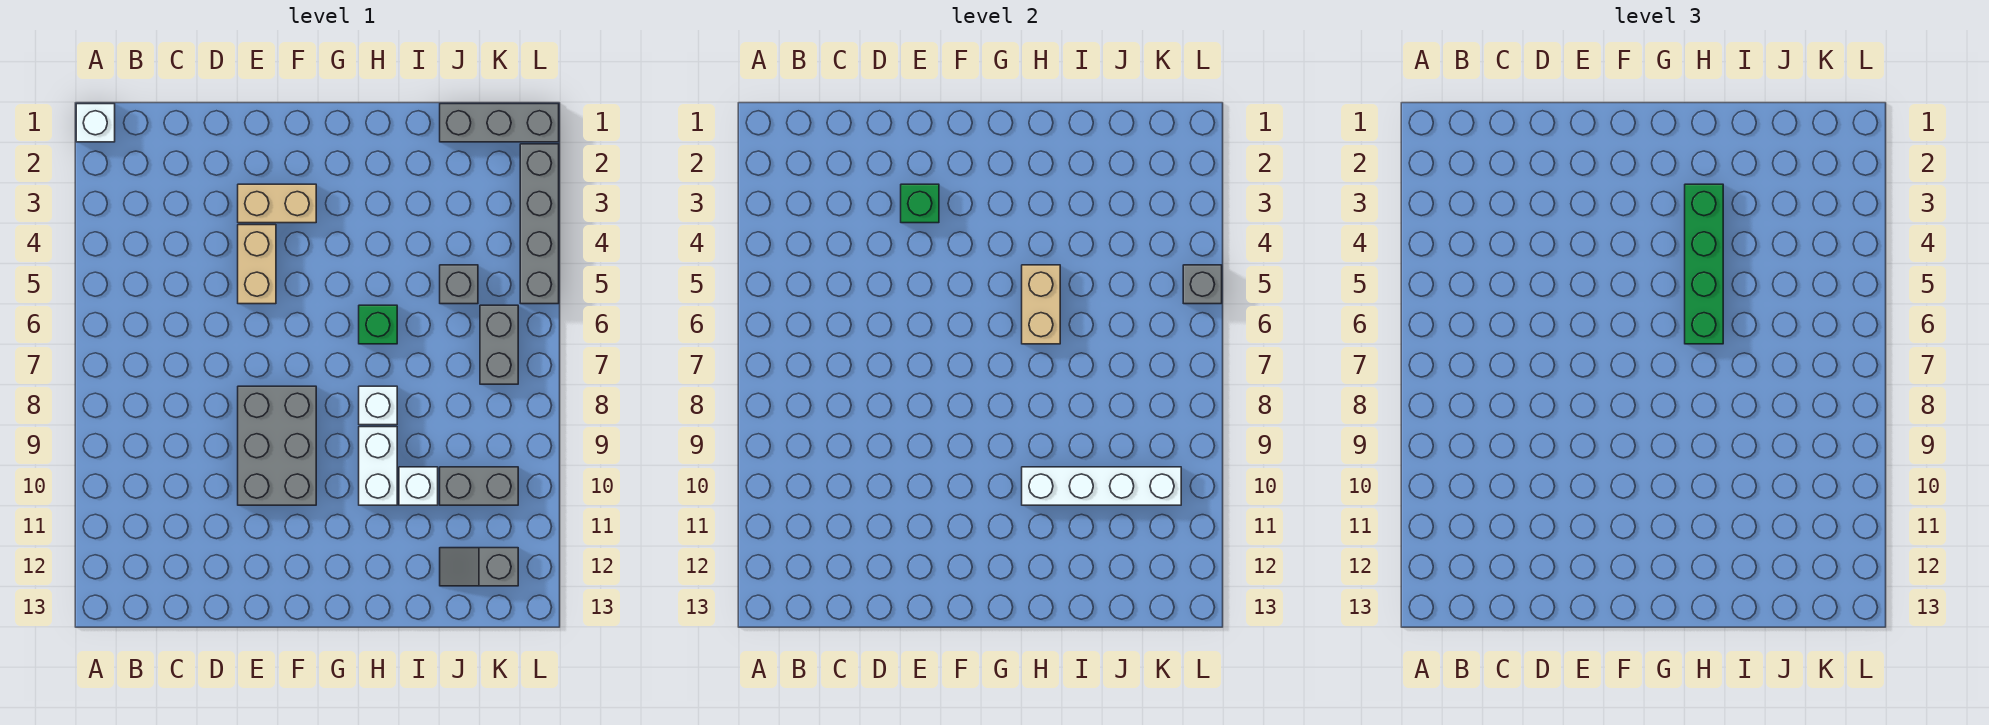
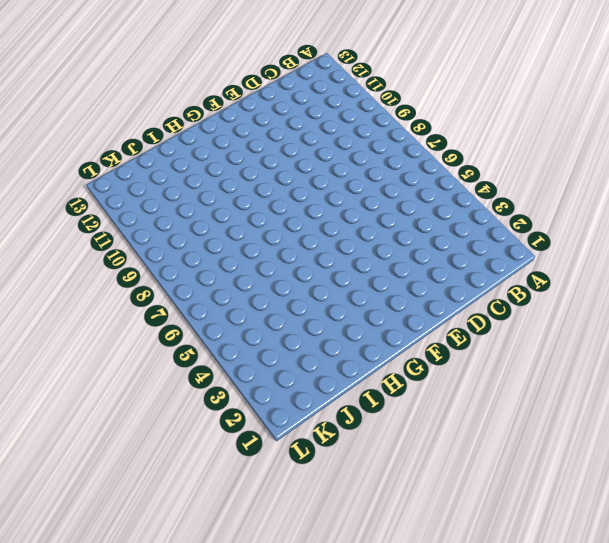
none -> white brick A1 level 1
none -> tan brick E3:F3 level 1
none -> tan brick E4:E5 level 1

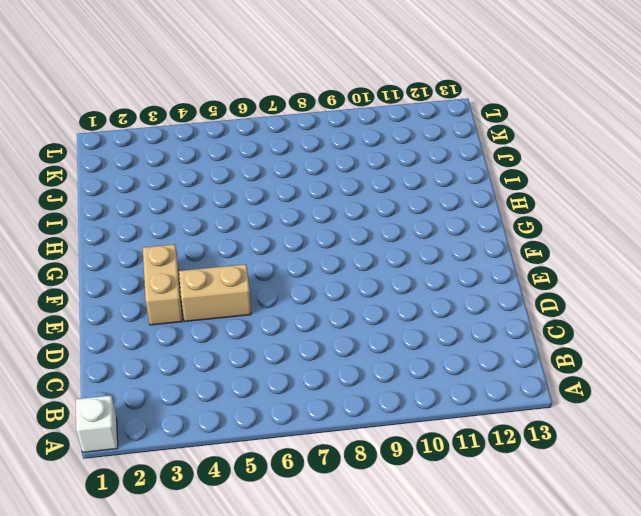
none -> grey brick E8:F10 level 1
none -> green brick H6 level 1
none -> white brick H8 level 1

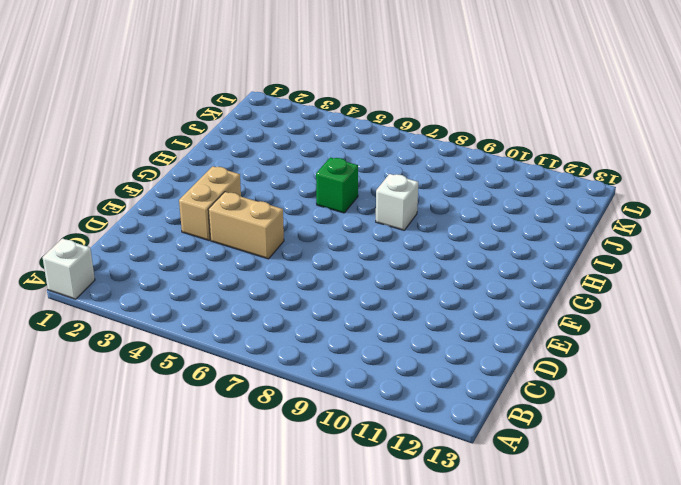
none -> grey brick E8:F10 level 1
none -> white brick H9:H10 level 1
none -> white brick I10 level 1

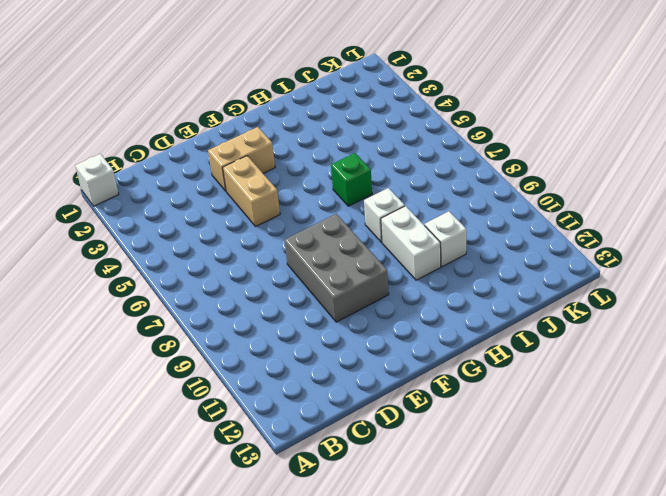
none -> grey brick J1:L1 level 1
none -> grey brick J5 level 1
none -> grey brick J10:K10 level 1

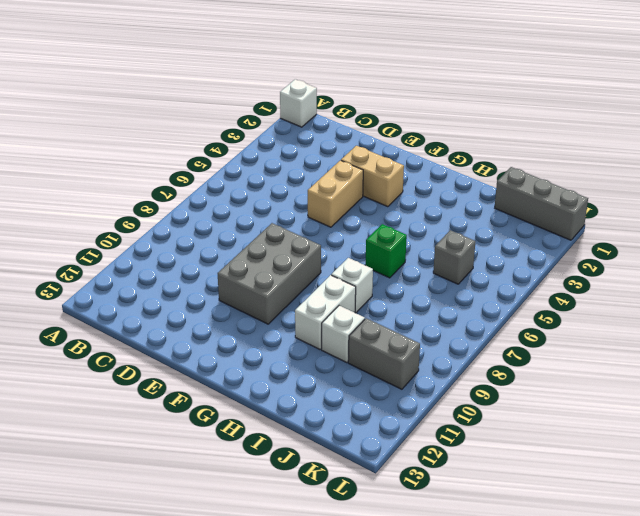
none -> grey slope J12:K12 level 1 top K
none -> grey brick K6:K7 level 1
none -> grey brick L2:L5 level 1

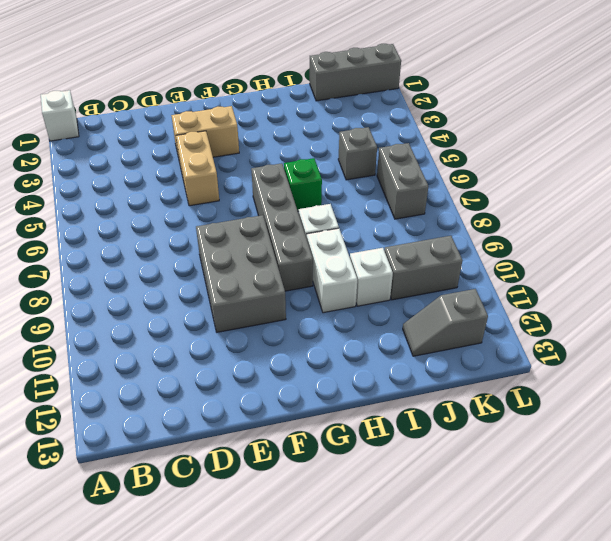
grey brick G6:G9 level 1 -> grey brick L2:L5 level 1
none -> green brick E3 level 2
none -> tan brick H5:H6 level 2
none -> white brick H10:K10 level 2

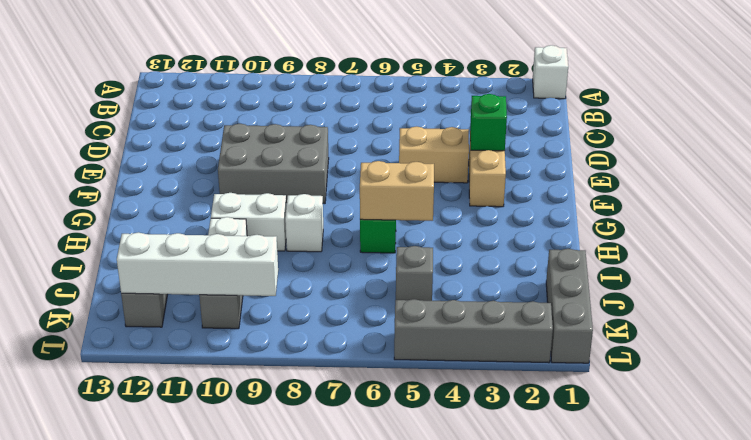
white brick K9:K12 level 2 -> white brick H10:K10 level 2
none -> grey brick K6:K7 level 1
none -> grey brick L5 level 2
none -> green brick H3:H6 level 3

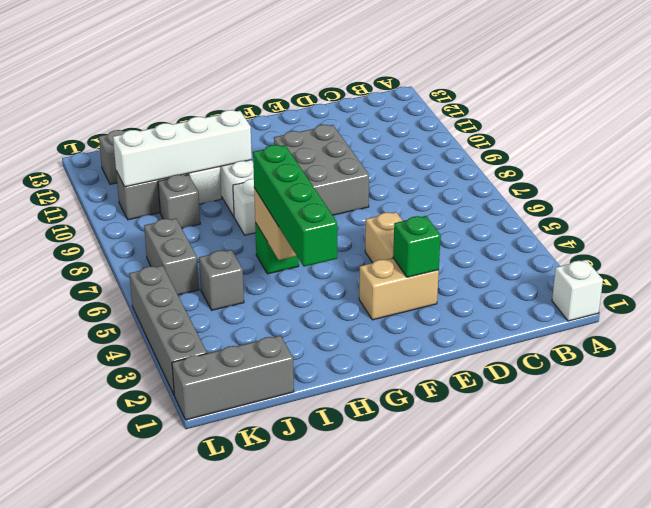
grey brick J9 level 1 -> grey brick L5 level 2

